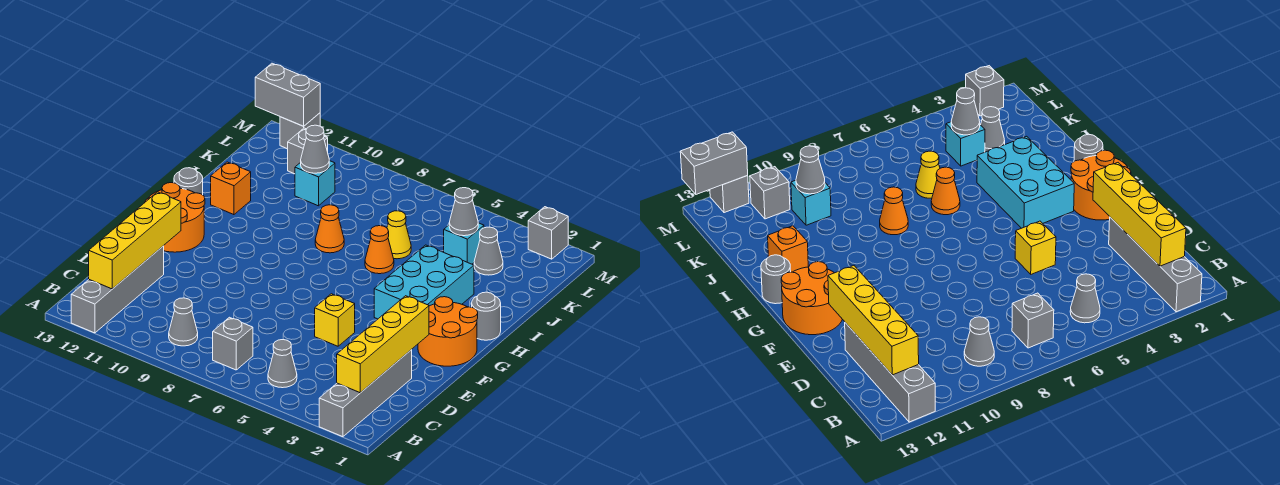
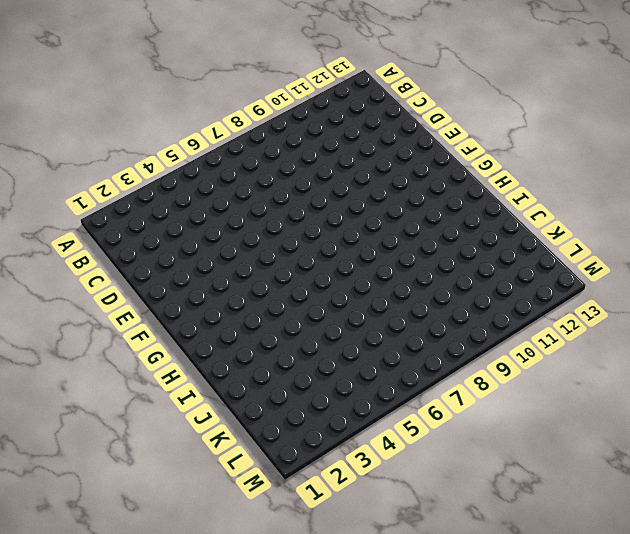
none -> grey brick A2:D2 level 1
none -> grey brick A12:D12 level 1
none -> grey cone B5 level 1

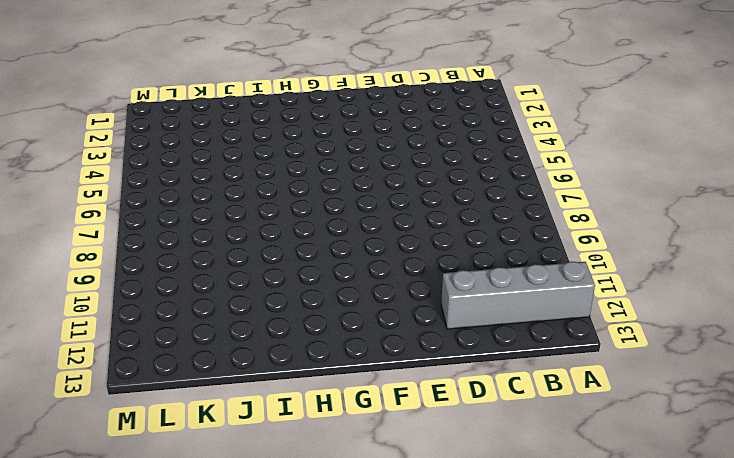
none -> grey brick A2:D2 level 1
none -> grey cone B5 level 1
none -> grey brick B7 level 1

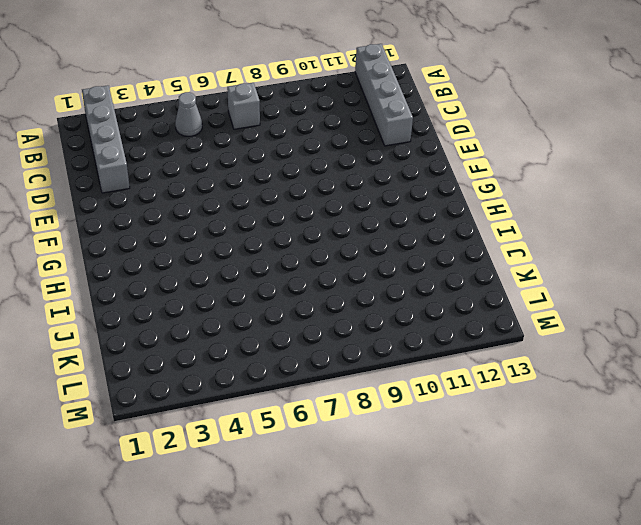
none -> grey cone B9 level 1
none -> yellow brick E5 level 1
none -> orange round brick F1:G2 level 1

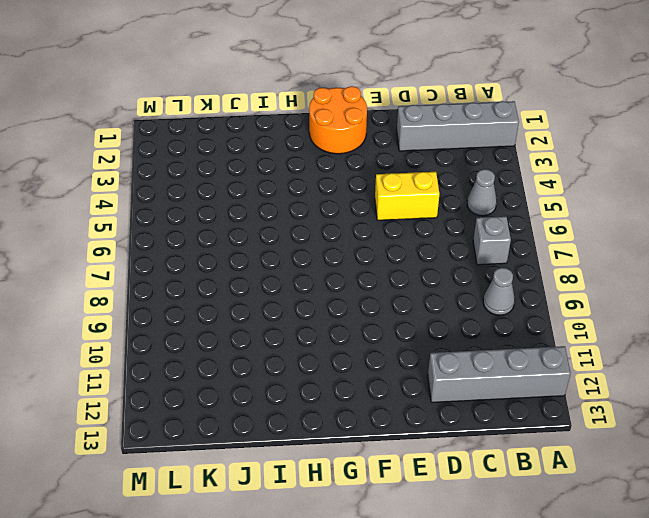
yellow brick D5:E5 level 1 -> yellow brick E5 level 1
none -> orange round brick F12:G13 level 1
none -> cyan brick G3:I4 level 1
none -> grey round brick H1 level 1

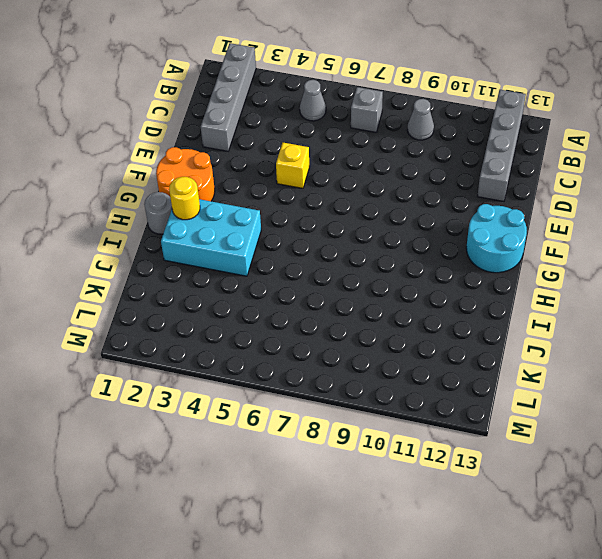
cyan round brick F12:G13 level 1 -> orange round brick F12:G13 level 1
cyan brick H2:I4 level 1 -> cyan brick G3:I4 level 1
yellow round brick H2 level 2 -> none
none -> grey round brick H13 level 1
none -> orange cone I6 level 1
none -> orange cone I8 level 1

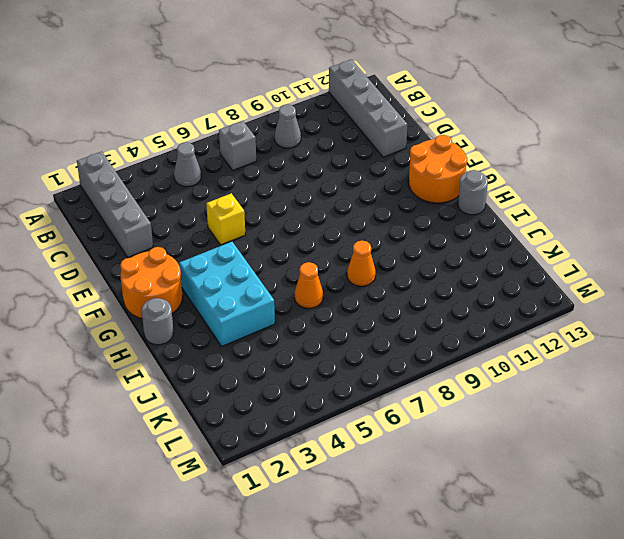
none -> orange brick I12 level 1
none -> yellow cone J6 level 1
none -> grey cone K3 level 1

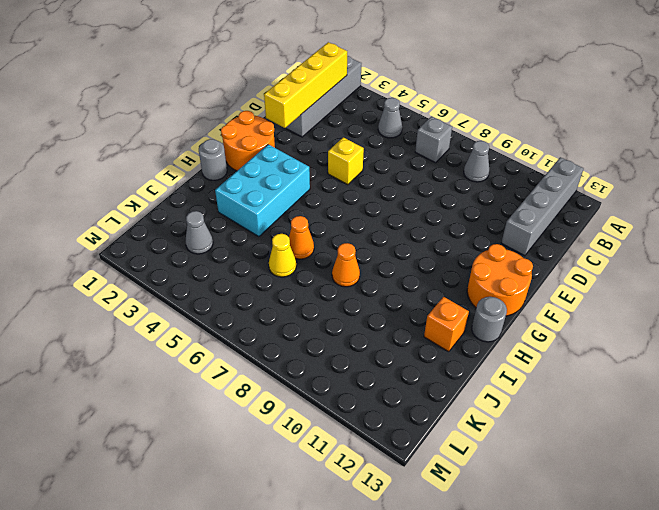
none -> cyan brick K4 level 1
none -> cyan brick K10 level 1
none -> grey brick L11 level 1

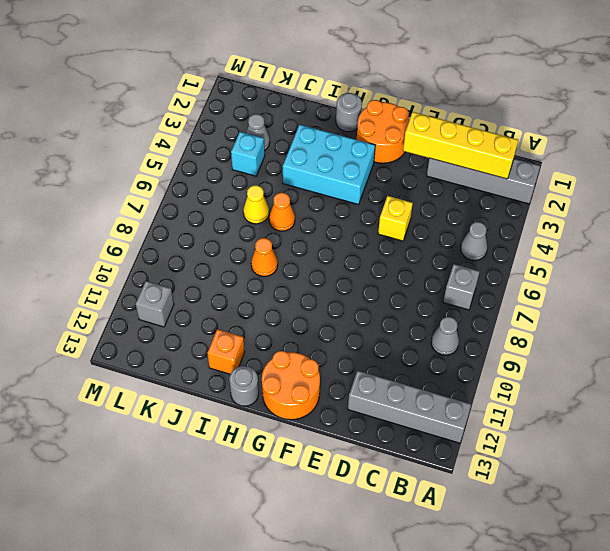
none -> cyan brick K10 level 1
none -> grey brick M2 level 1
none -> grey brick M12 level 1

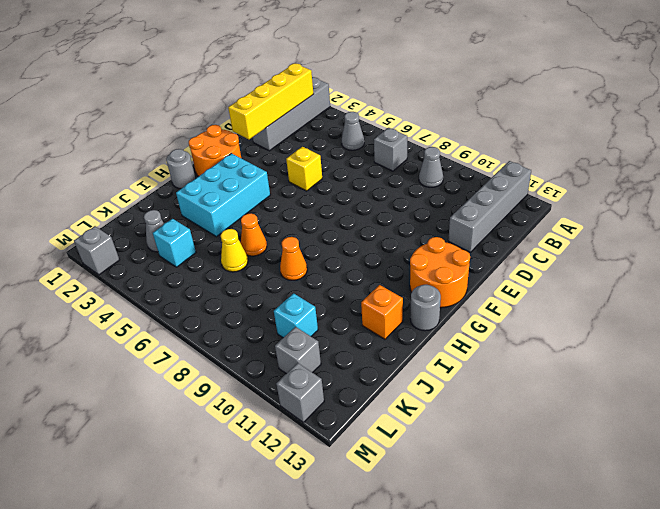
none -> yellow brick B12:E12 level 2
none -> grey cone K4 level 2
none -> grey cone K10 level 2

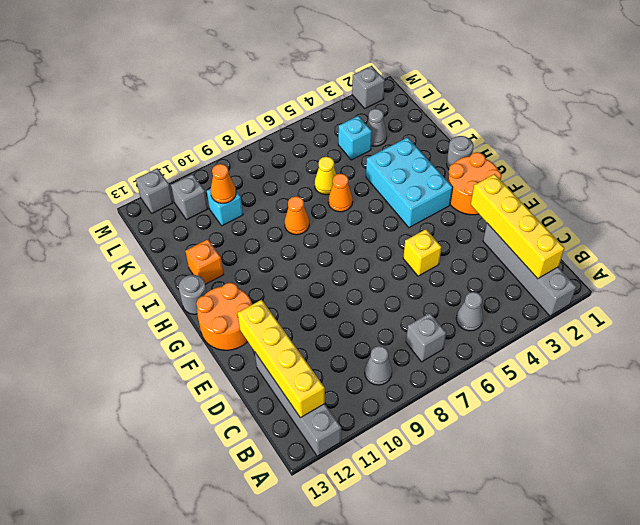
orange cone K10 level 2 -> grey cone K10 level 2
none -> grey cone K4 level 2
none -> grey brick M12:M13 level 2

